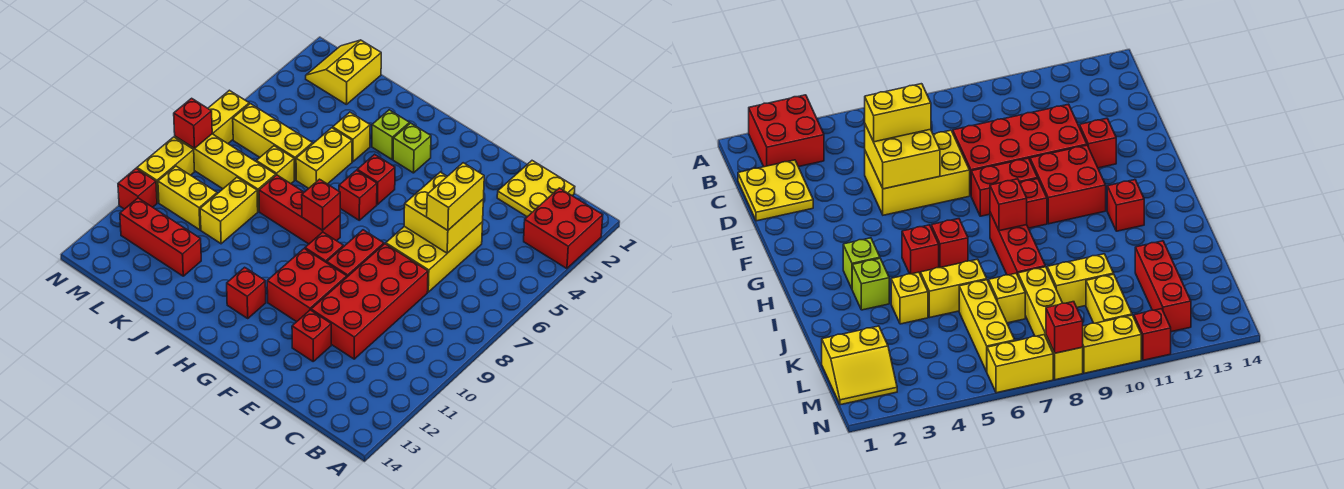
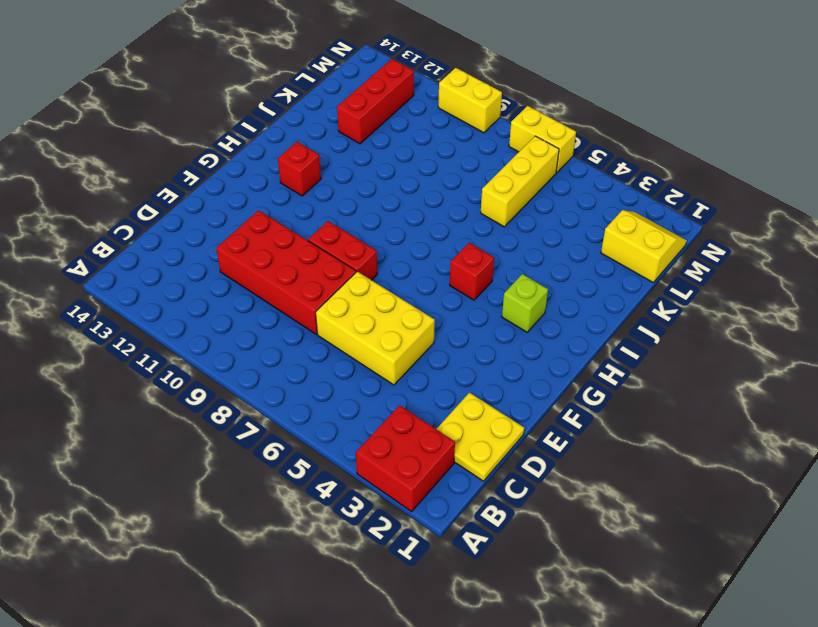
none -> red brick E12 level 1
none -> red brick F10:G11 level 1
none -> red brick G9 level 1
none -> red brick H6 level 1

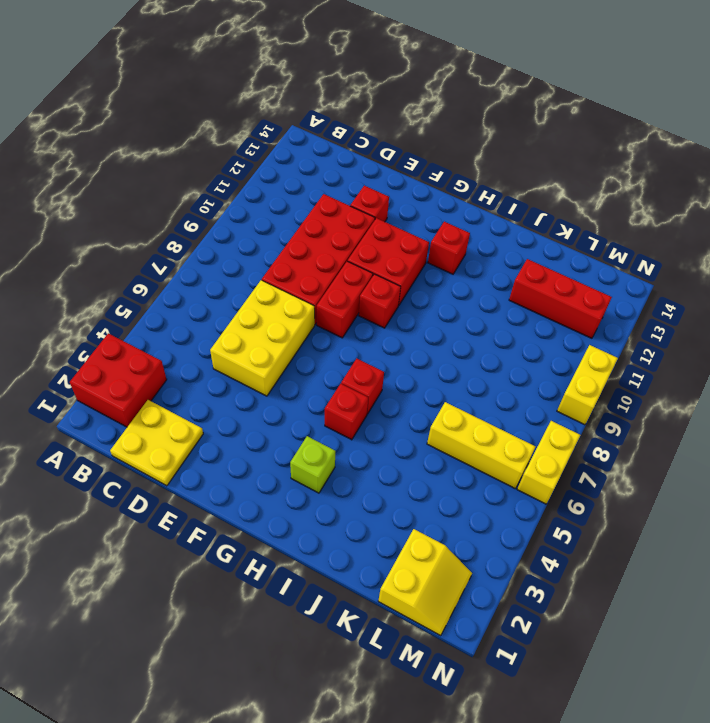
none -> red brick H8:J8 level 1
none -> lime brick I3 level 1
none -> yellow brick J4 level 1
none -> yellow brick J5:J6 level 1

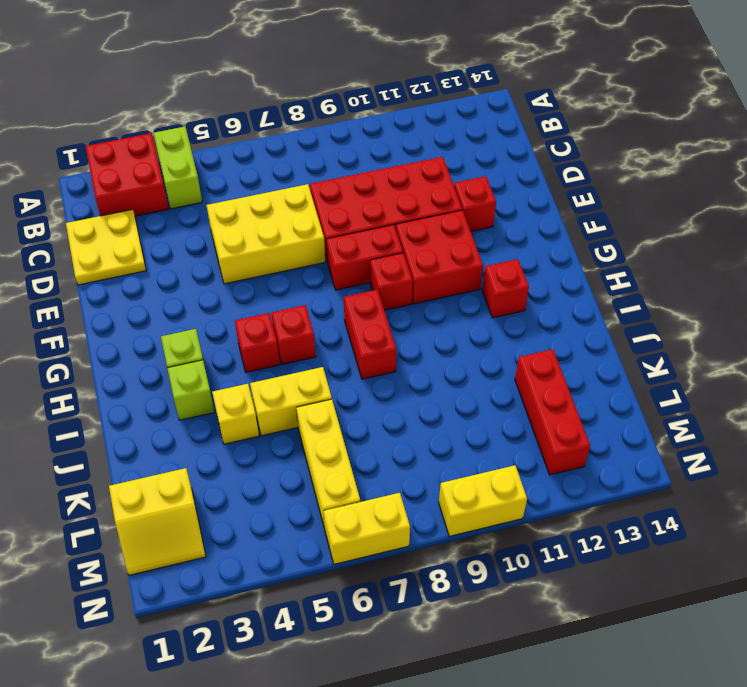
lime brick A4:B4 level 1 -> none
red brick H8:I8 level 1 -> red brick H8:J8 level 1
none -> yellow brick K7 level 1
none -> yellow brick K8:N8 level 1
none -> yellow brick K9:K10 level 1
none -> yellow brick L10:M10 level 1

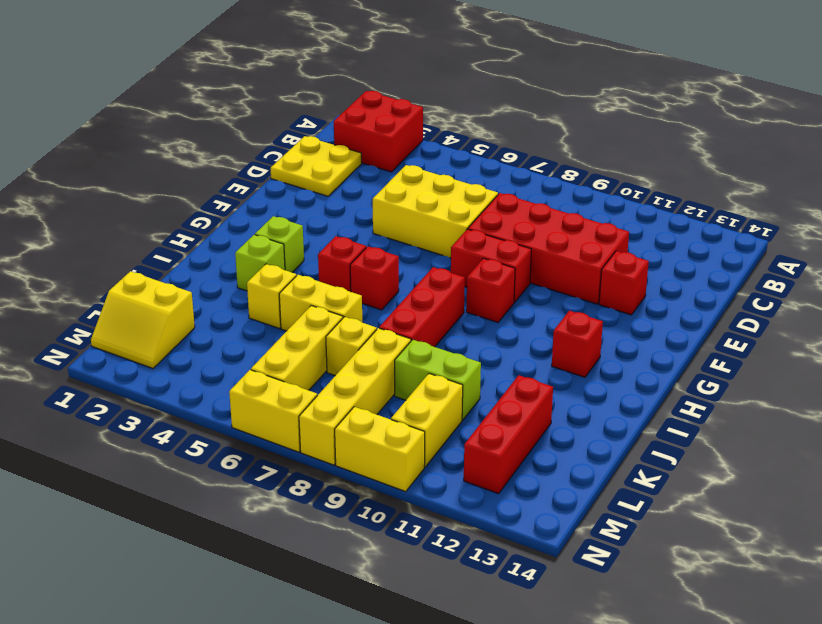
lime brick K9:K10 level 1 -> yellow brick K9:K10 level 1
none -> red brick F10:G11 level 1
none -> red brick N11 level 1
none -> yellow brick D5:E6 level 2
none -> red brick H8 level 2

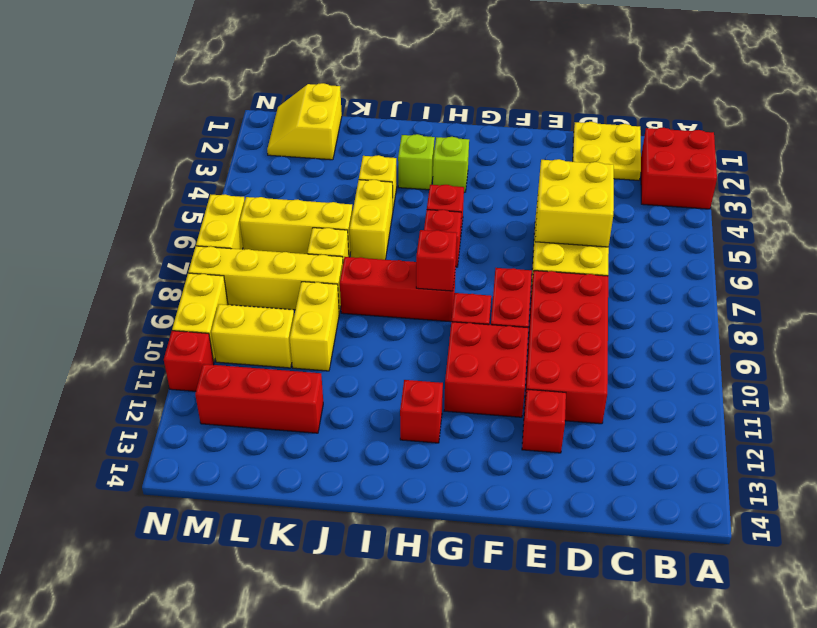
none -> red brick N8 level 2
none -> yellow brick D5:D6 level 3

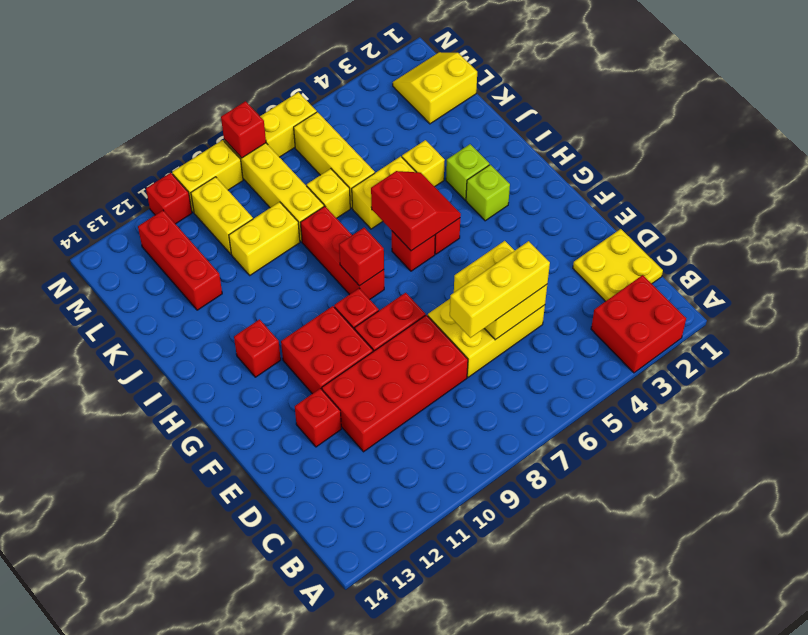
yellow brick D5:D7 level 3 -> yellow brick D5:D6 level 3
red slope H5:I6 level 2 top 6 -> none

